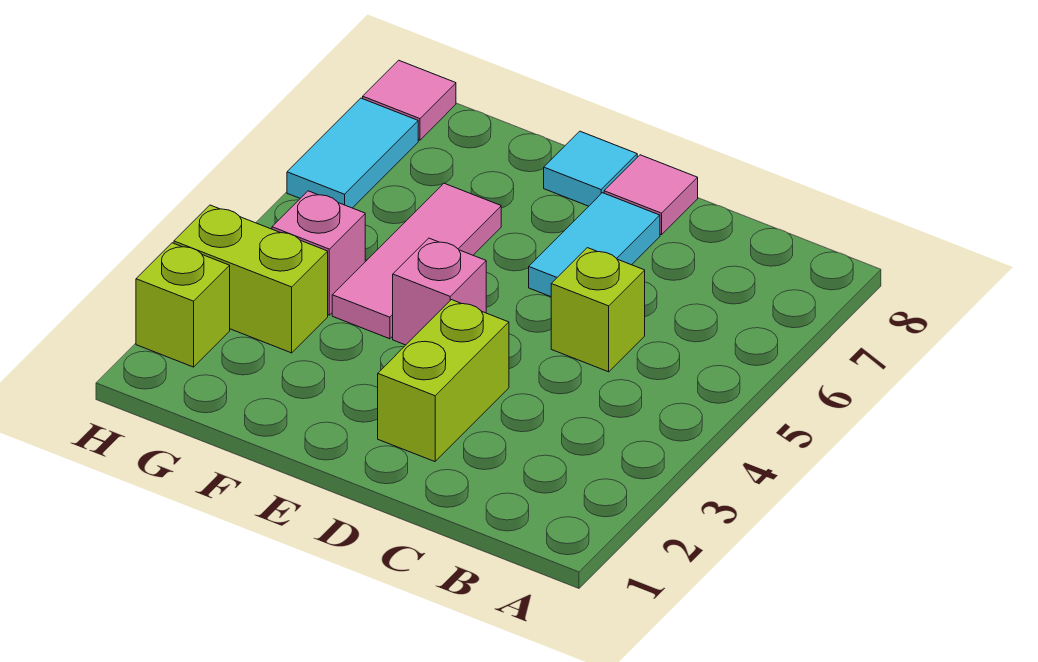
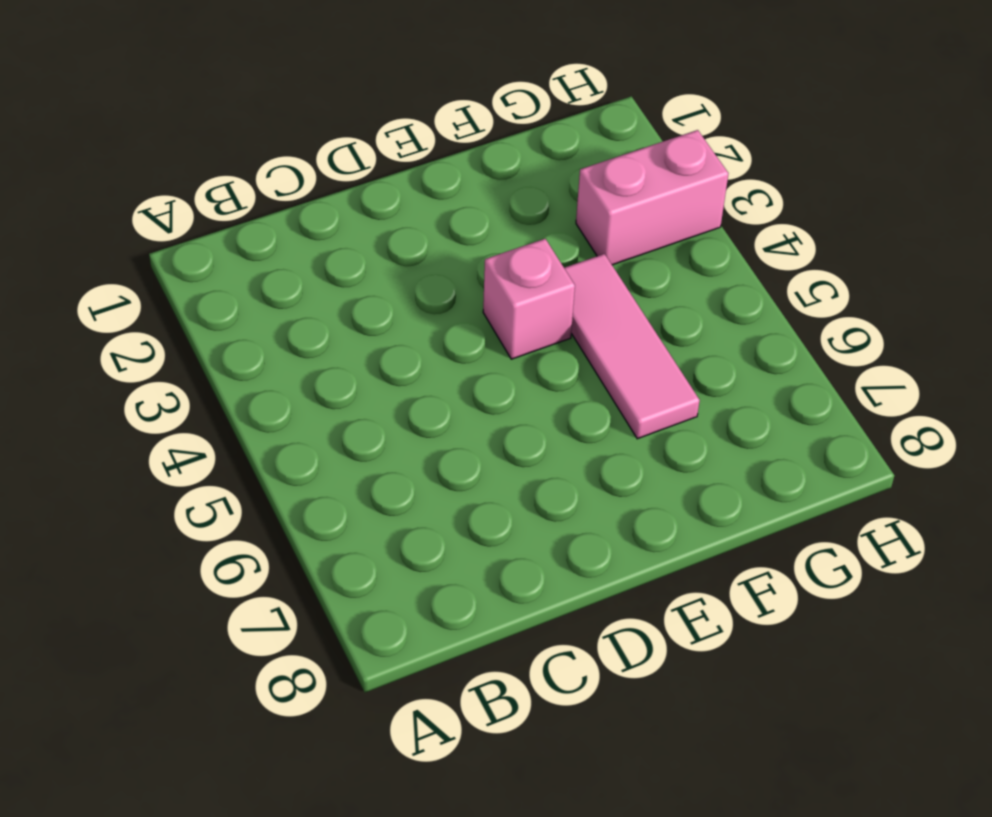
pink brick G3:H3 level 1 -> lime brick G3:H3 level 1
none -> lime brick C5 level 1
none -> lime brick D2:D3 level 1
none -> cyan tile D6:D7 level 1

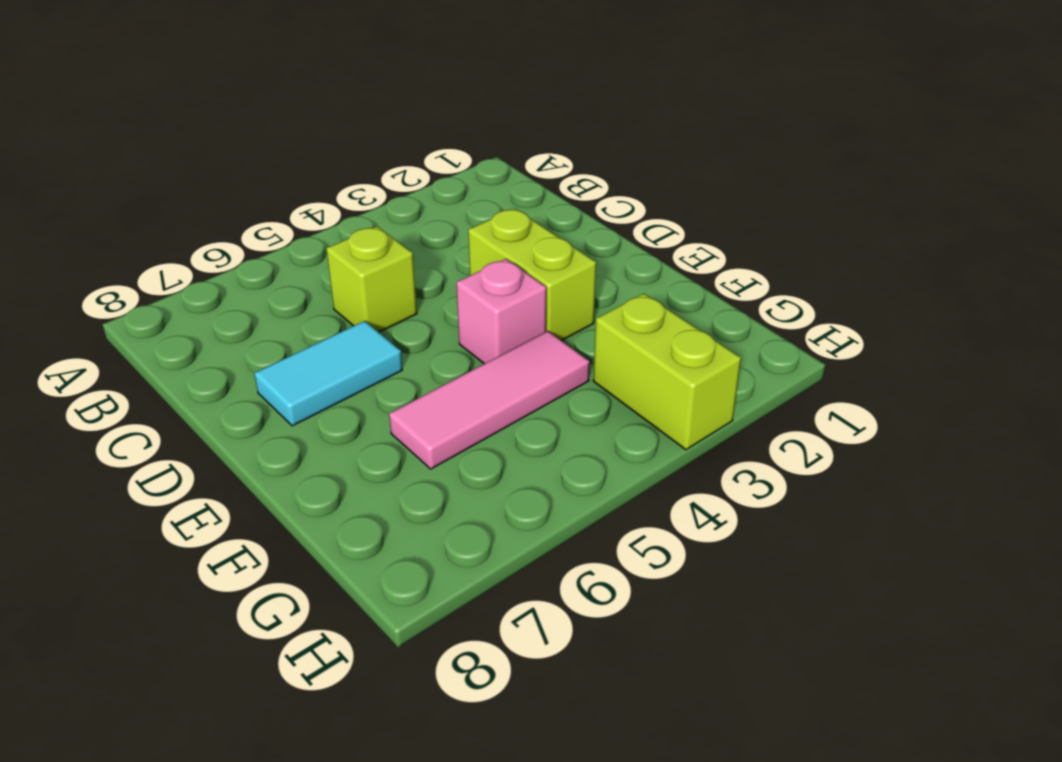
lime brick D3:E3 level 1 -> lime brick D2:D3 level 1
none -> pink tile D8 level 1
none -> cyan tile E8 level 1
none -> pink brick G4 level 1

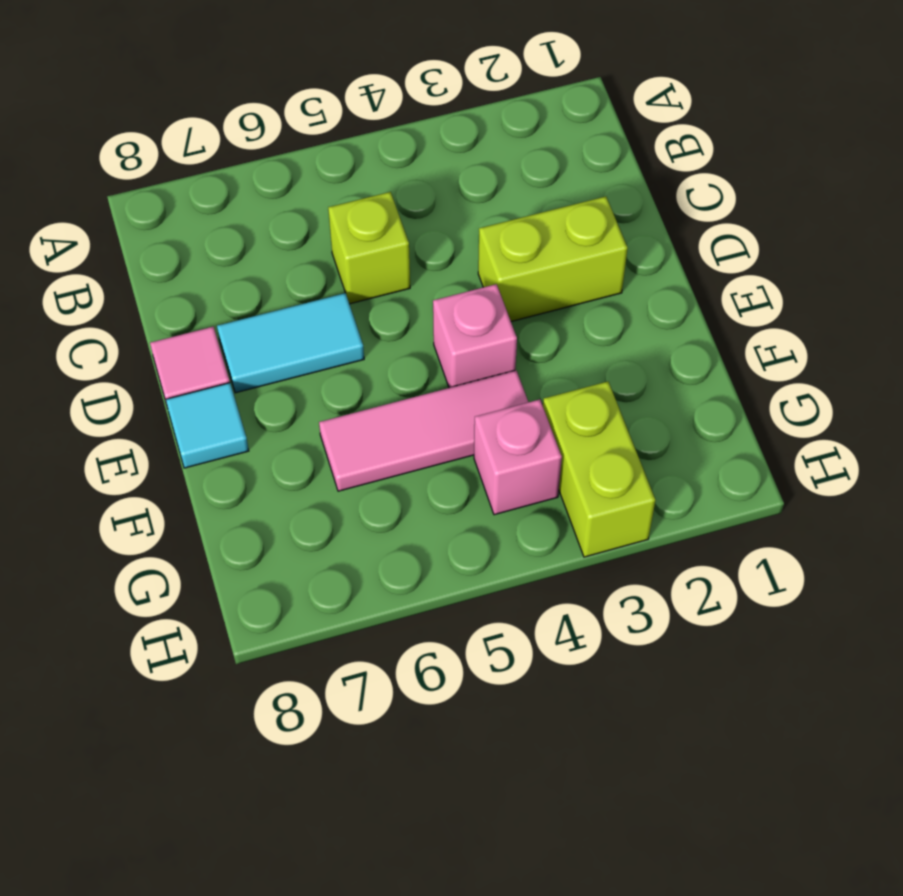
none -> lime brick H2 level 1
none -> cyan tile H6:H7 level 1
none -> pink tile H8 level 1

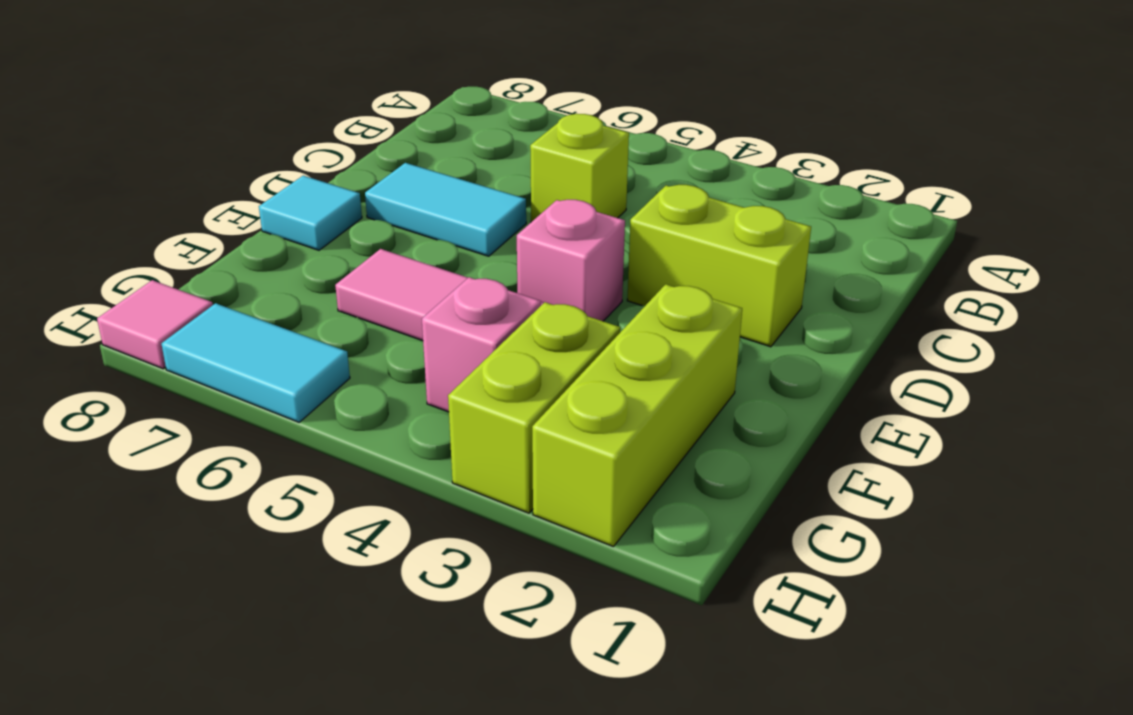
lime brick F2:H2 level 1 -> lime brick H2 level 1
none -> pink tile D8 level 1

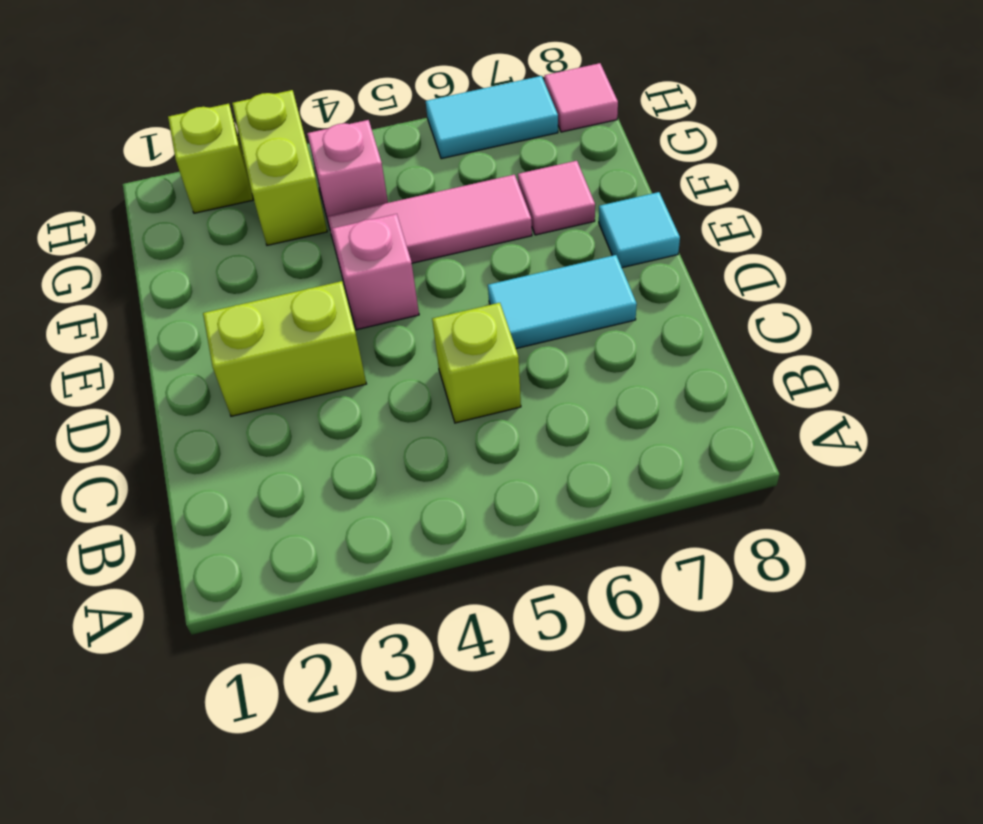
pink tile F7 level 1 -> pink tile D8 level 1

